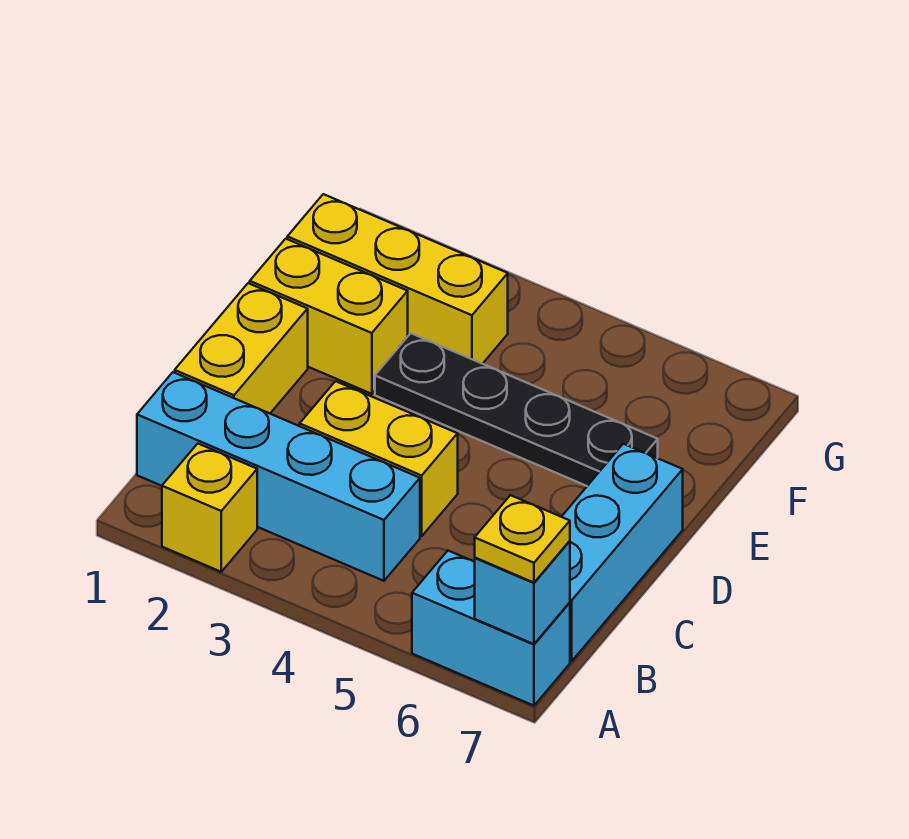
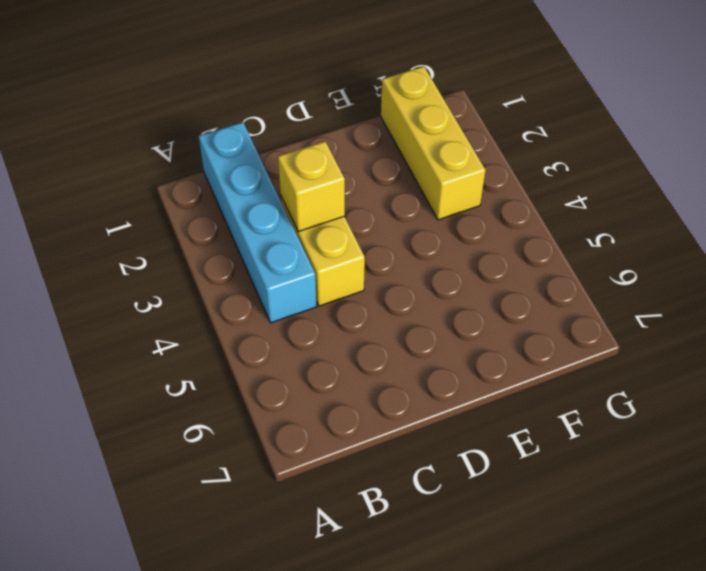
yellow brick C3 level 2 -> yellow brick A2 level 1
none -> cyan brick A6:A7 level 1
none -> cyan brick B7:D7 level 1

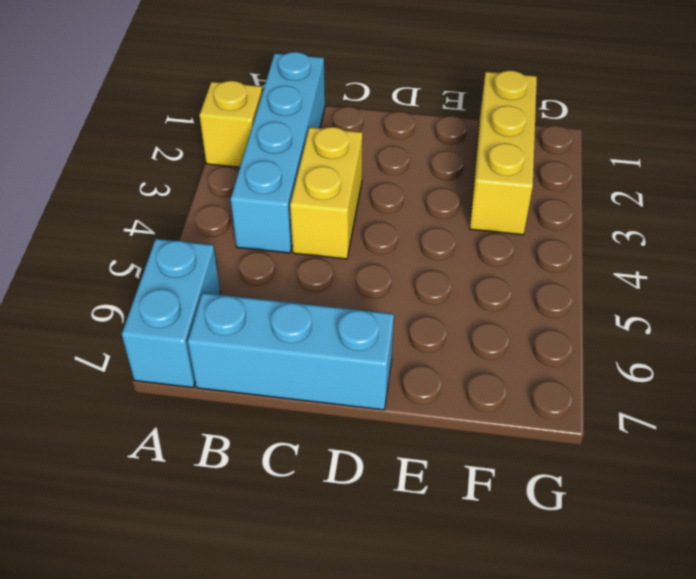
none -> yellow brick C1:D1 level 1
none -> yellow brick E1:E2 level 1

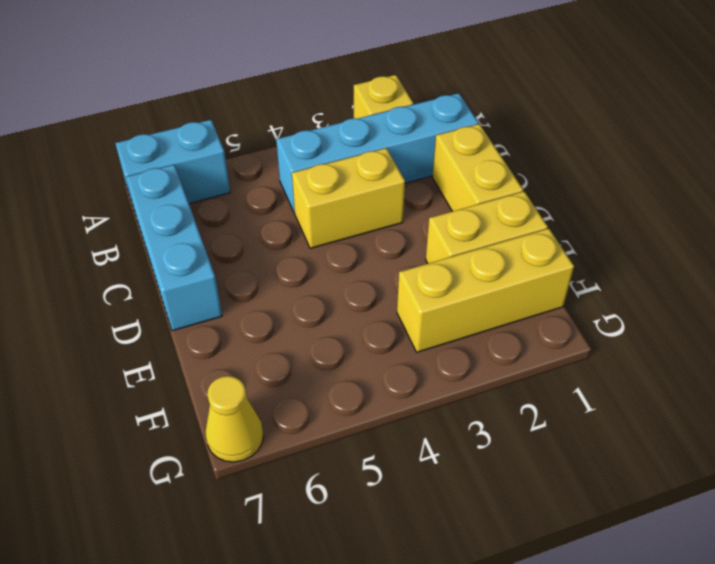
yellow cone G7 level 1 -> none
none -> black plate E3:E6 level 1
none -> cyan brick A7 level 2

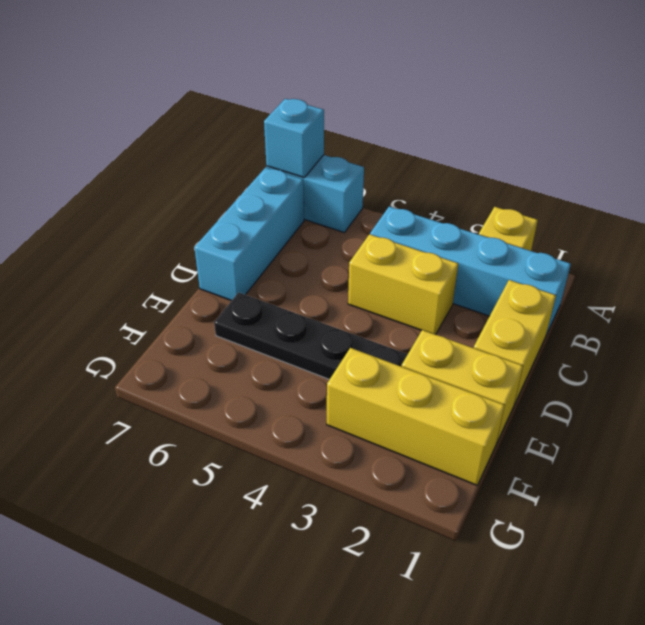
none -> yellow plate A7 level 3

